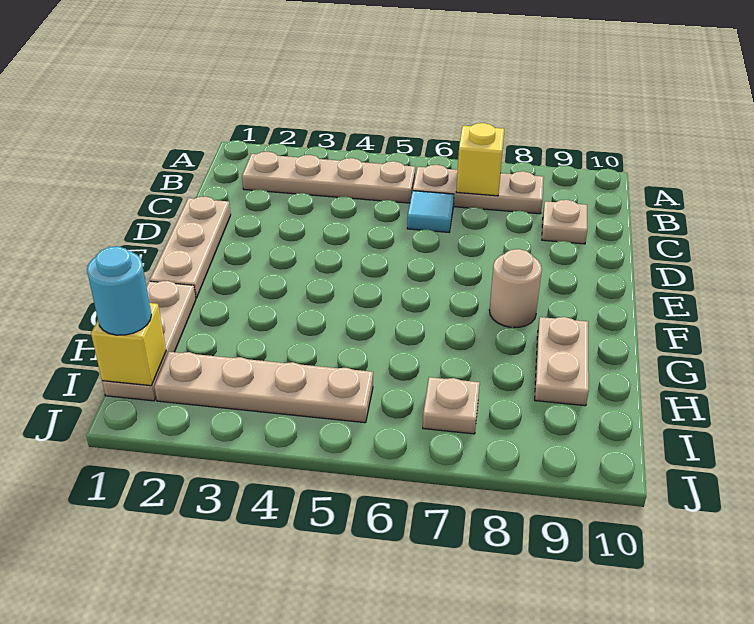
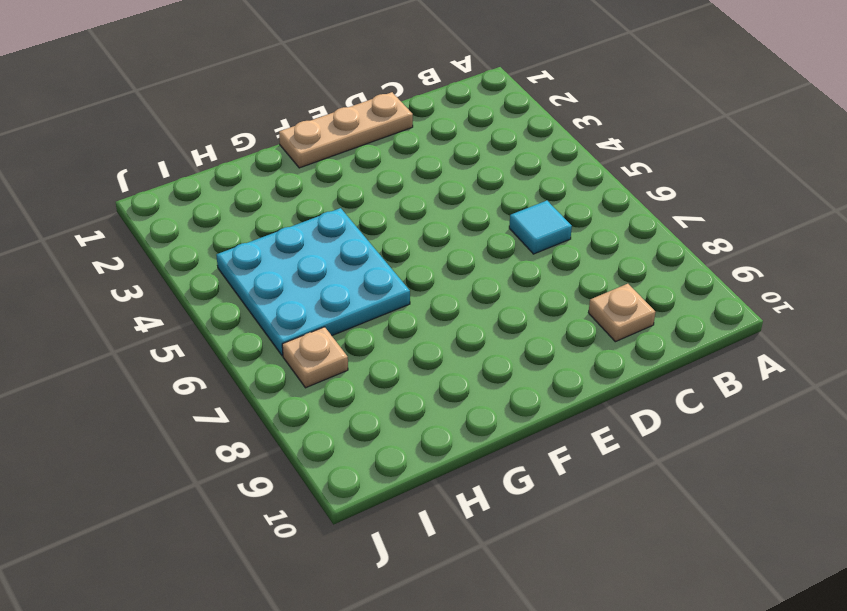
cyan plate G4:I6 level 1 -> tan plate I2:I5 level 1
none -> tan plate B2:B5 level 1
none -> tan plate B6:B8 level 1
none -> tan round brick F8 level 1

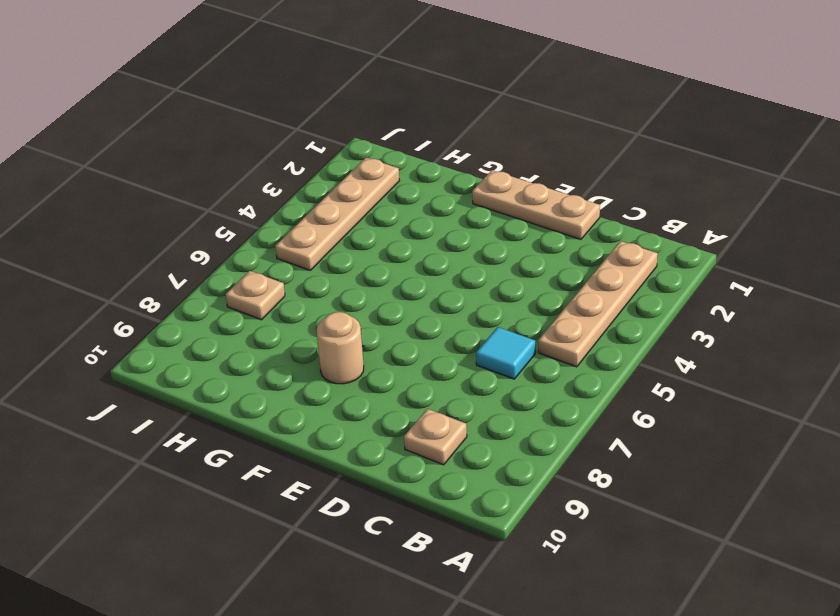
none -> tan plate B6:B8 level 1
none -> tan plate G1:I1 level 1
none -> tan plate G9:H9 level 1

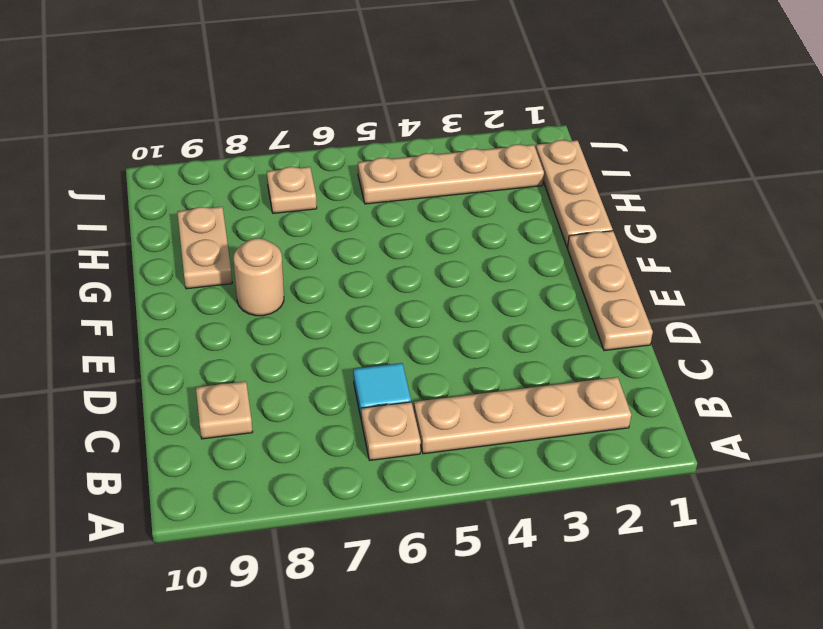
tan plate B6 level 1 -> tan plate B6:B8 level 1
none -> yellow brick B7 level 2
none -> yellow brick I1 level 2
none -> cyan round brick I1 level 3

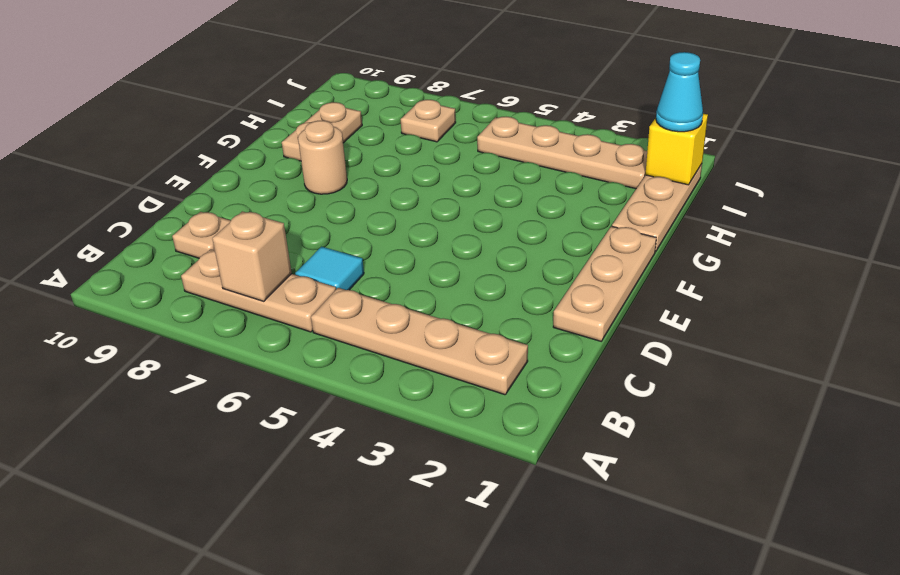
tan brick B7 level 2 -> yellow brick B7 level 2
cyan cone I1 level 3 -> cyan round brick I1 level 3

